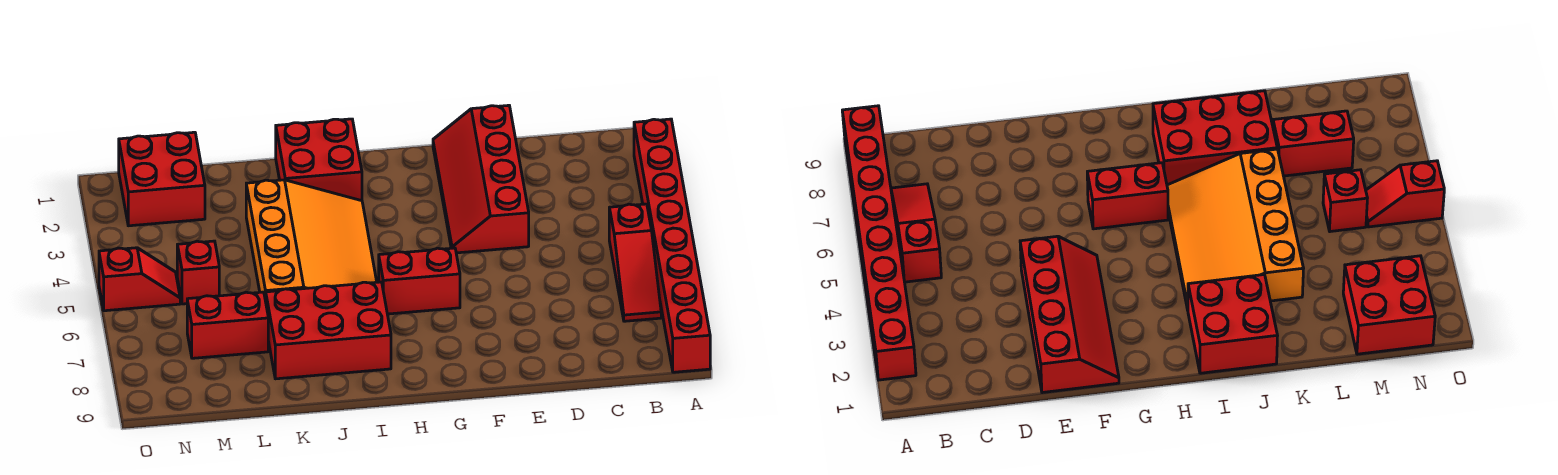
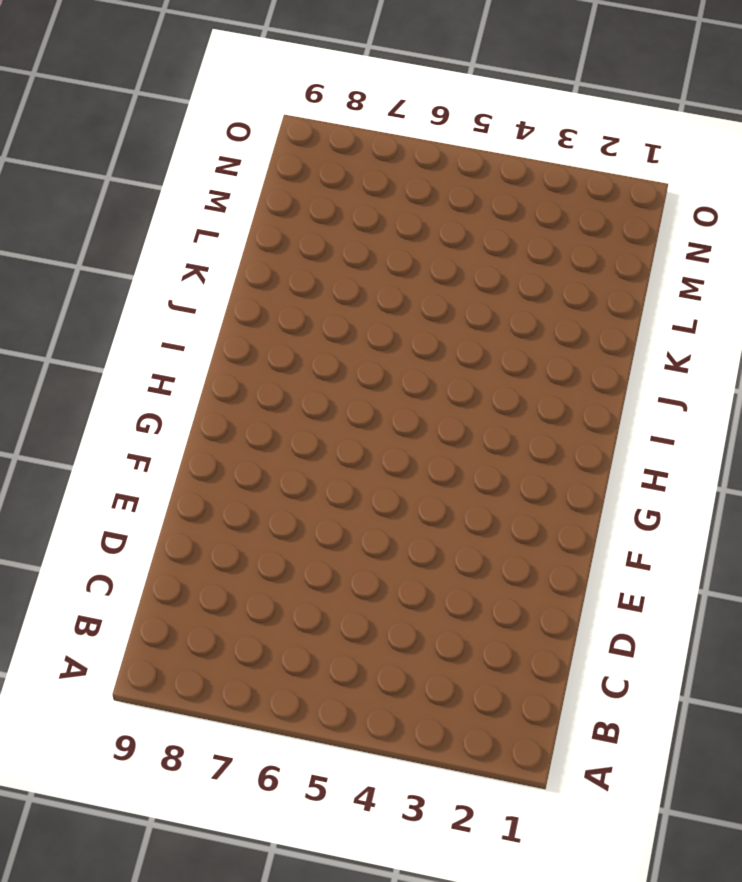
none -> red brick A2:A9 level 1
none -> red slope B5:B7 level 1 top 5

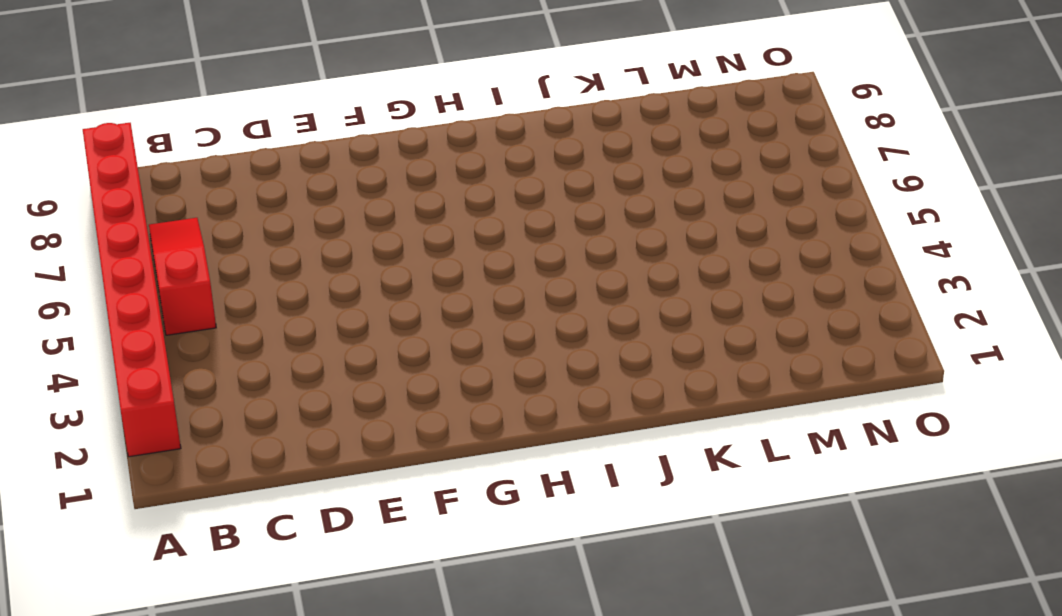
none -> red slope E1:F4 level 1 top E
none -> red brick G6:H6 level 1

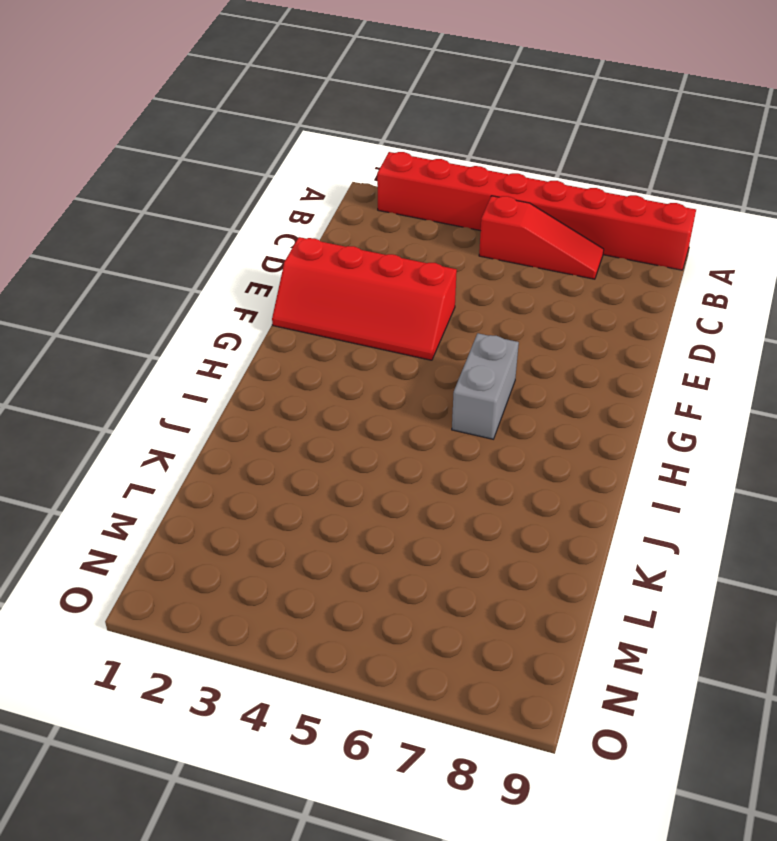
grey brick G6:H6 level 1 -> red brick G6:H6 level 1
none -> red brick I1:J2 level 1
none -> orange slope I3:K6 level 1 top K

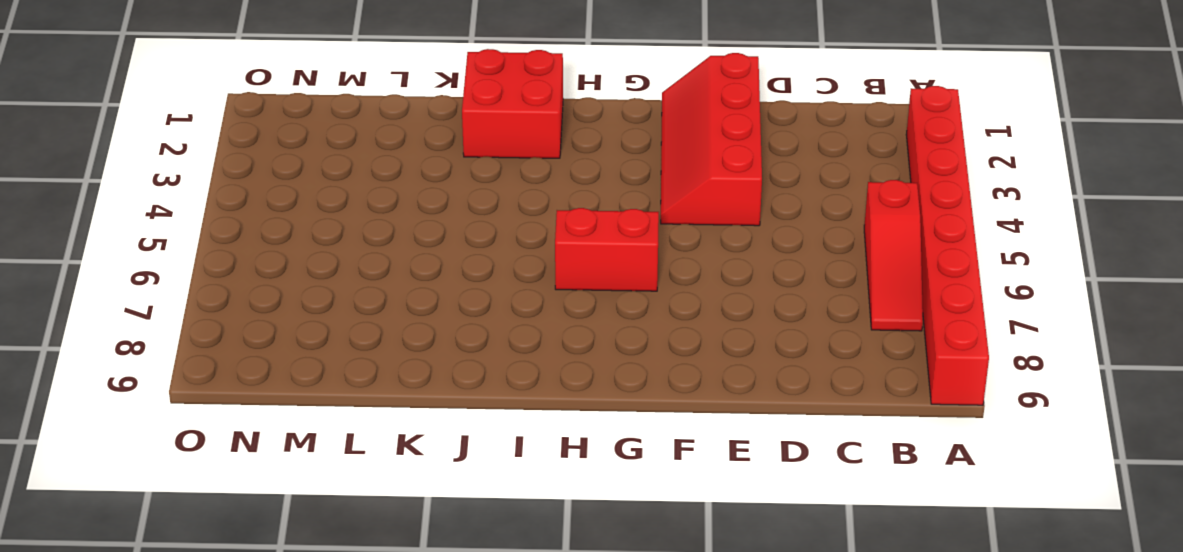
none -> orange slope I3:K6 level 1 top K
none -> red brick I7:K8 level 1

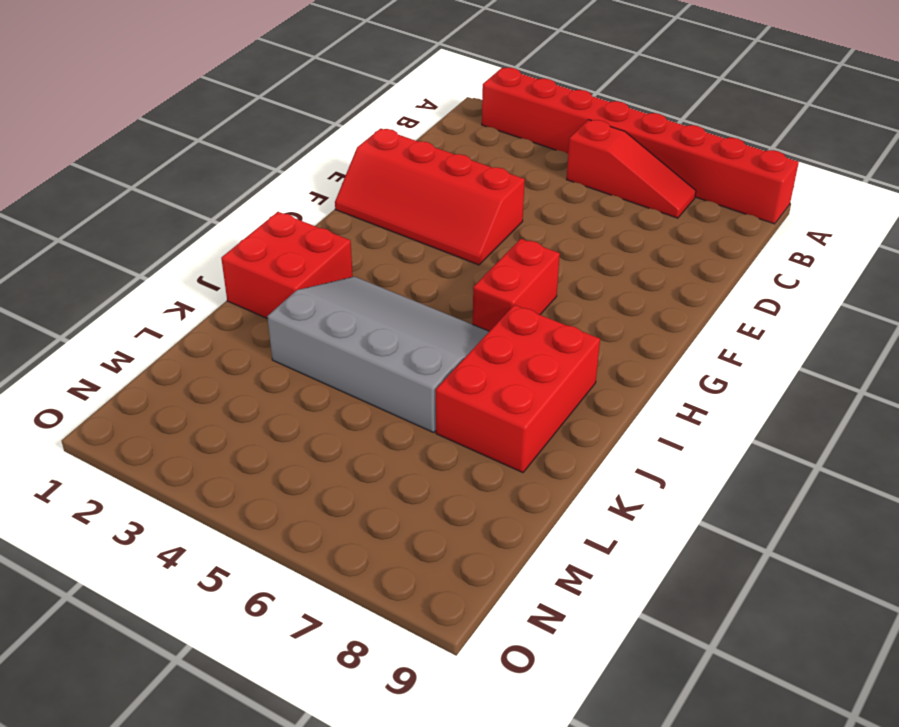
grey slope I3:K6 level 1 top K -> orange slope I3:K6 level 1 top K
none -> red brick L7:M7 level 1
none -> red brick M1:N2 level 1

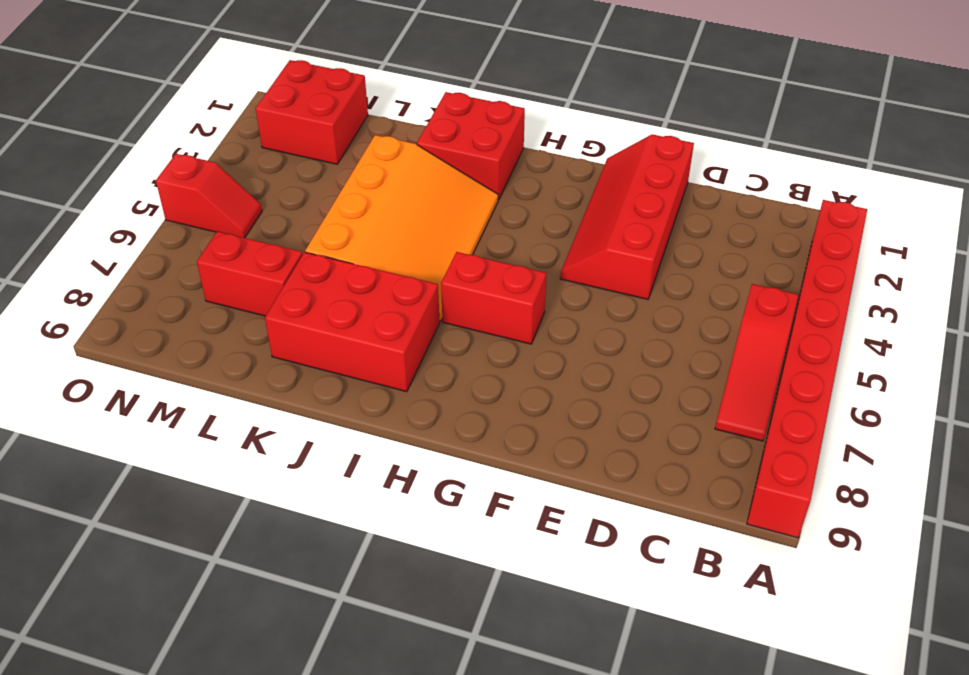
none -> red brick M5 level 1

